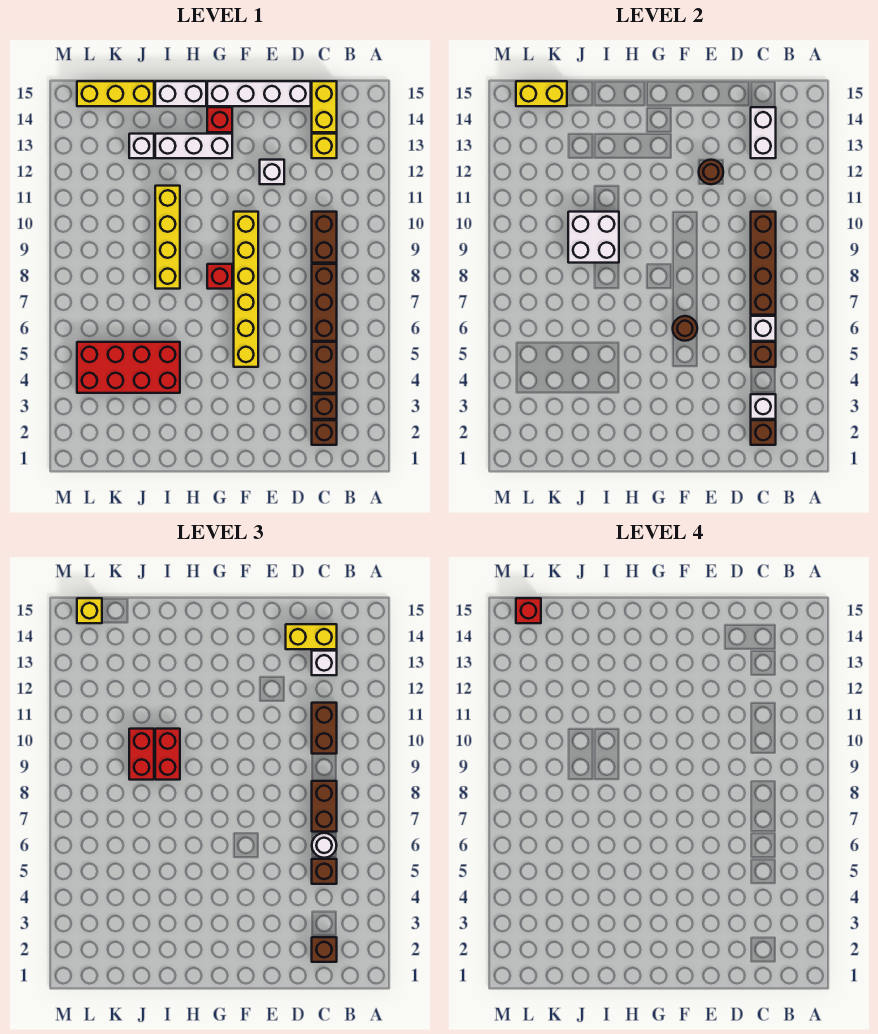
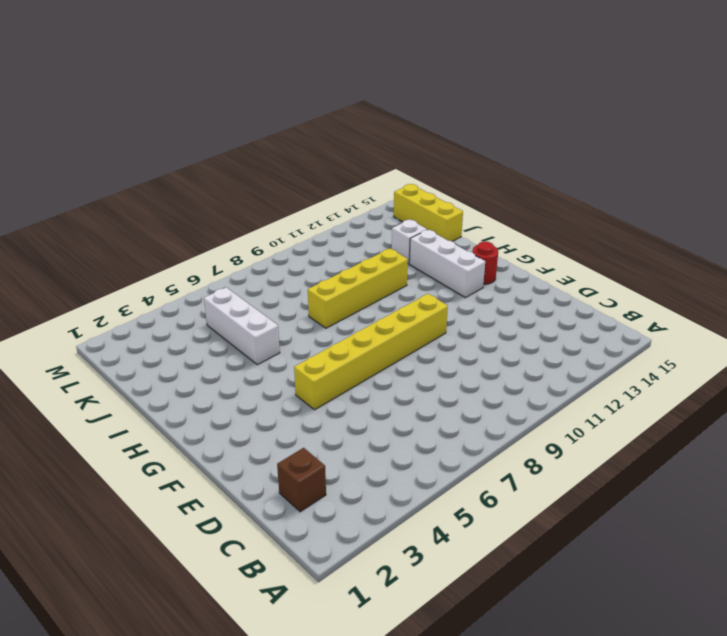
red round brick G14 level 1 -> red brick G14 level 1
white brick I5:K5 level 1 -> red brick I4:L5 level 1
none -> brown brick C3 level 1
none -> brown brick C4:C5 level 1
none -> brown brick C6:C8 level 1
none -> brown brick C9:C10 level 1

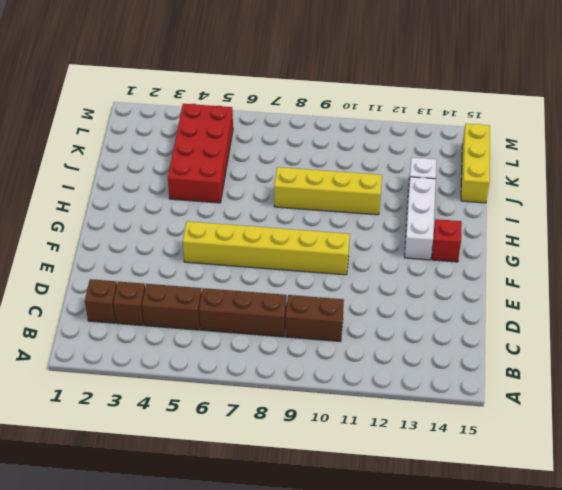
none -> yellow brick C13 level 1
none -> yellow brick C14:C15 level 1
none -> white brick D15:G15 level 1
none -> white brick E12 level 1

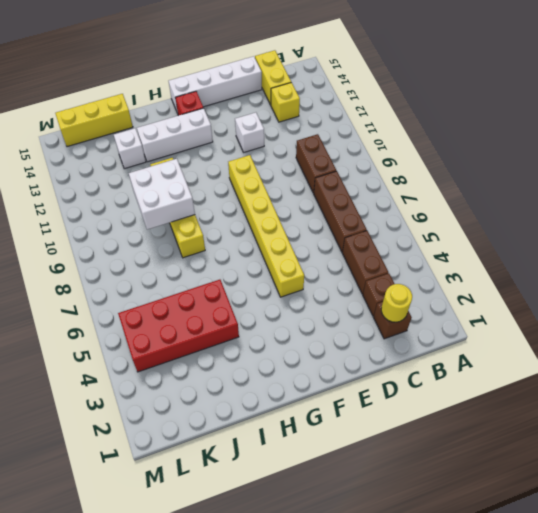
yellow round brick C2 level 2 -> brown brick C2 level 2
none -> red brick G8 level 1
none -> white brick H15:I15 level 1
none -> white brick C3 level 2
none -> brown brick C5 level 2

